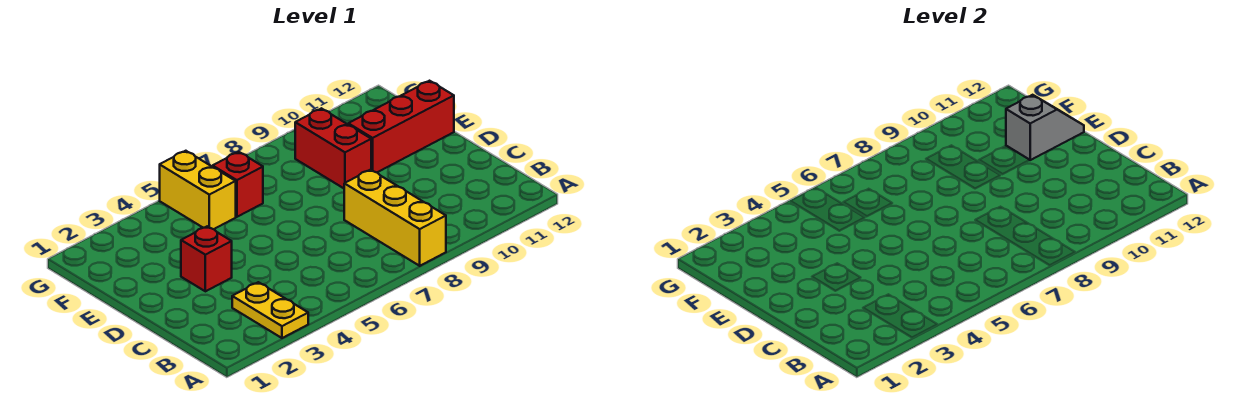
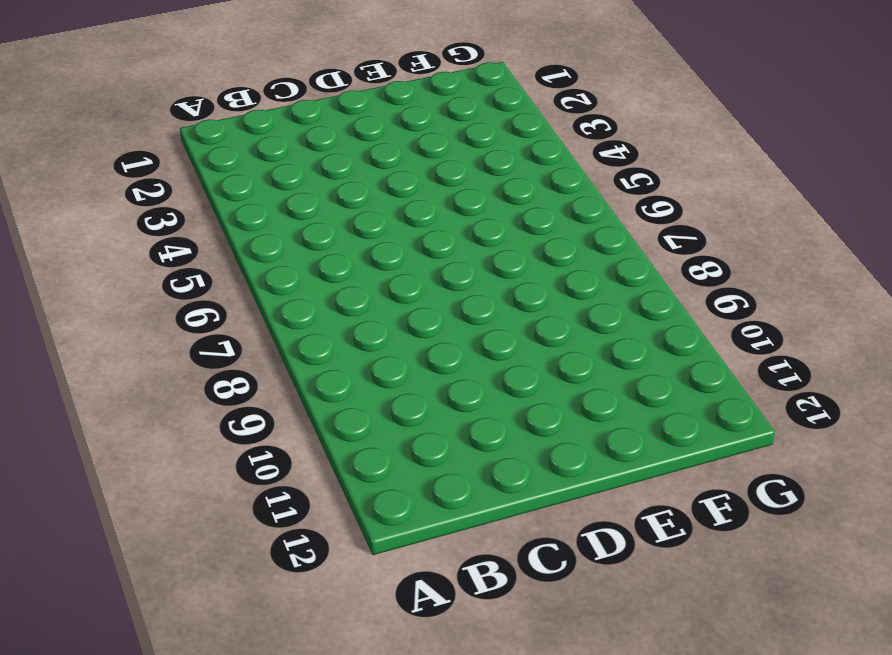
none -> yellow plate A3:B3 level 1
none -> yellow brick A8:C8 level 1

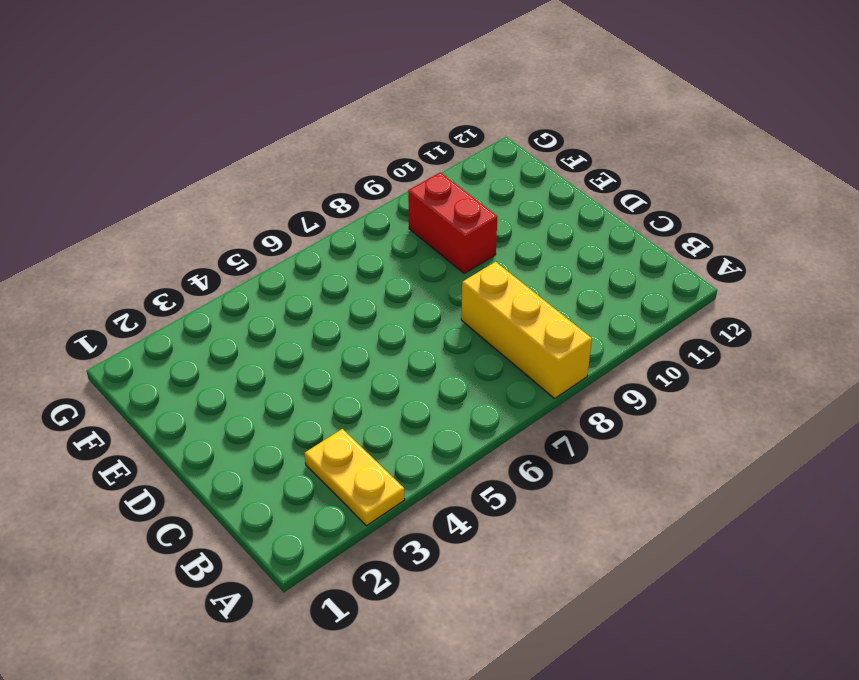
none -> red brick D3 level 1
none -> red brick E10:E12 level 1

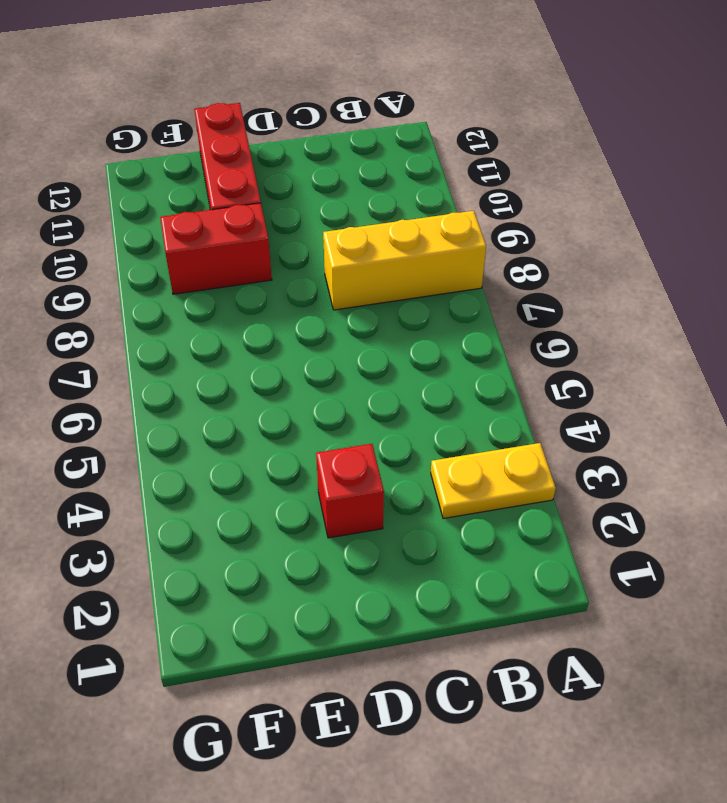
none -> yellow brick F5:G5 level 1
none -> red brick F6 level 1

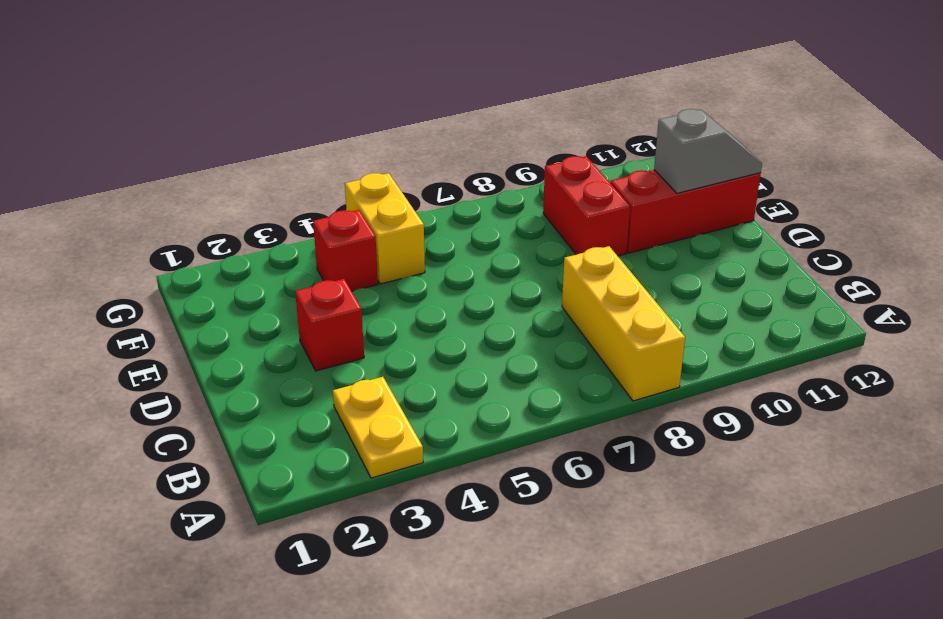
red brick F4 level 1 -> red brick F6 level 1

